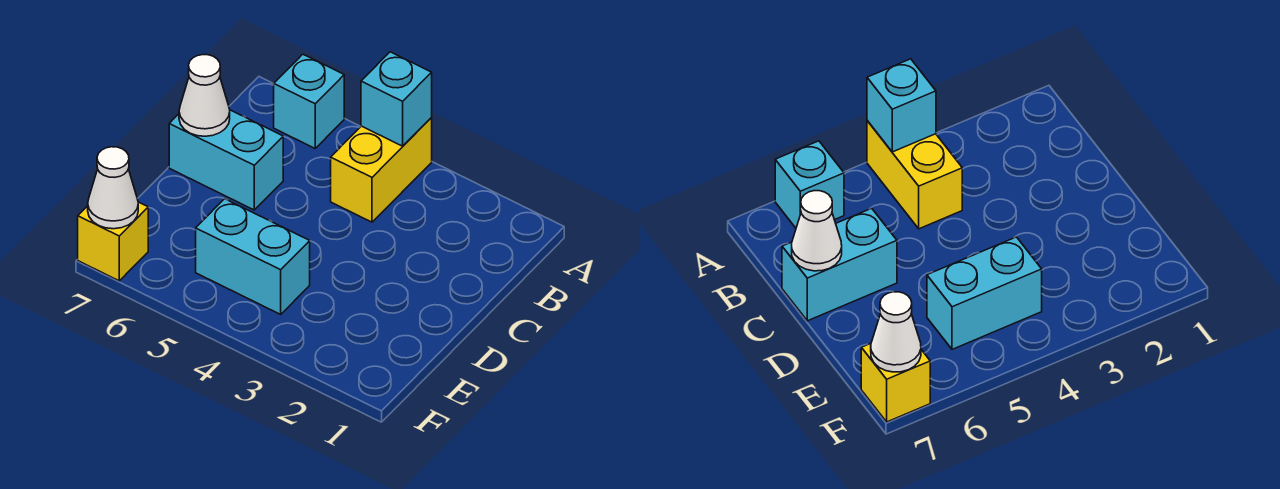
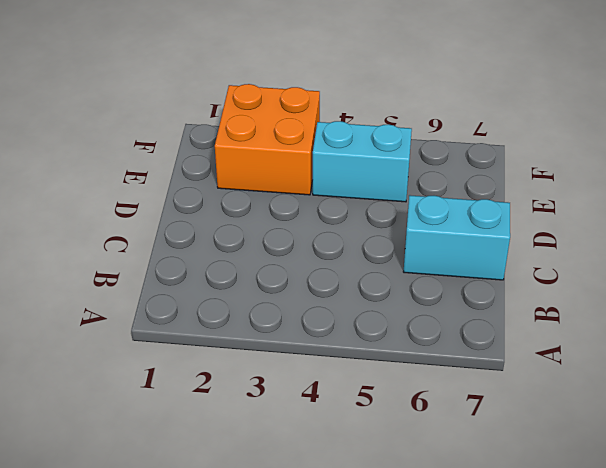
orange brick E2:F3 level 1 -> none
none -> yellow brick A4:B4 level 1
none -> cyan brick A6 level 1

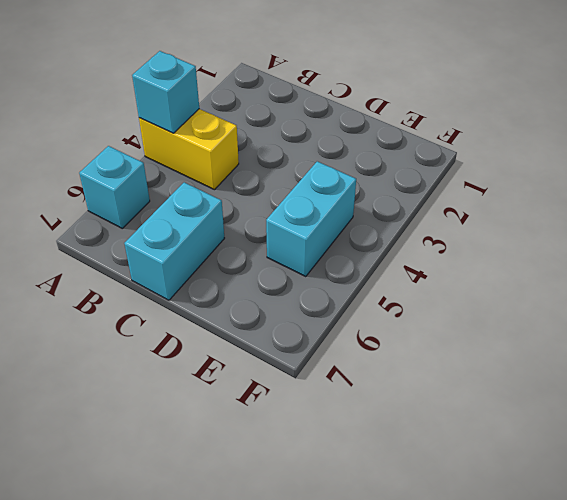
none -> yellow brick F7 level 1
none -> white cone C7 level 2

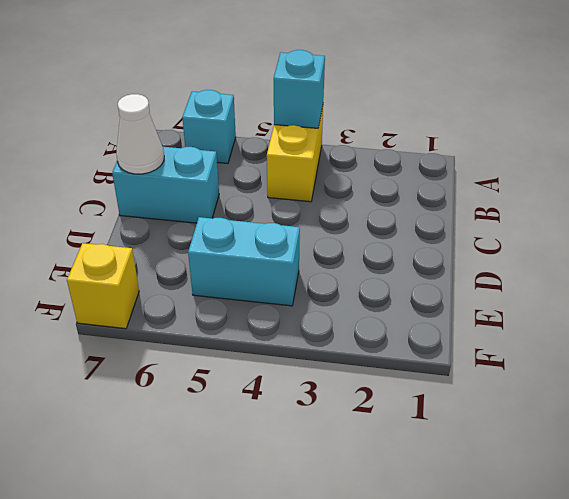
none -> white cone F7 level 2

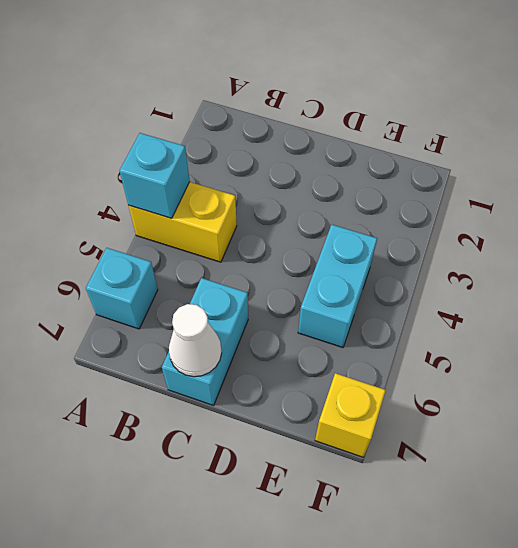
none -> white cone F7 level 2

